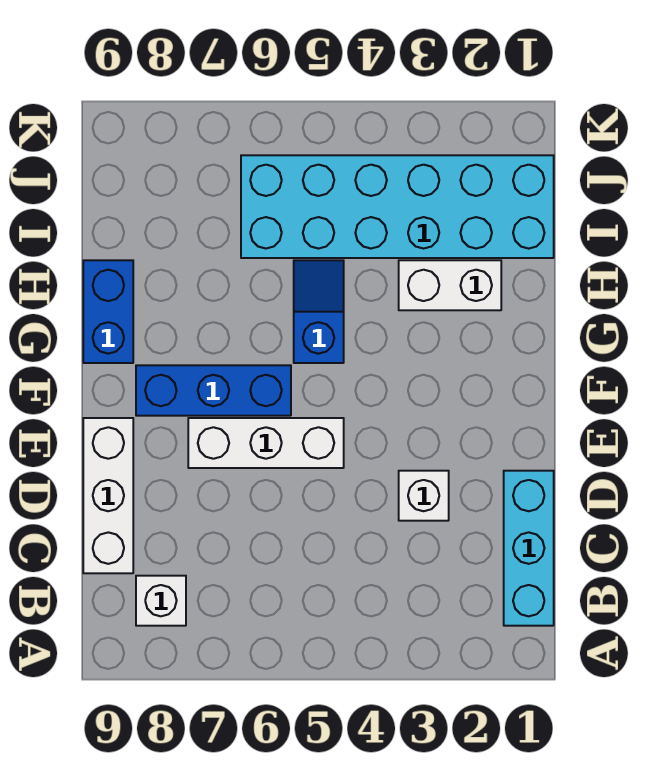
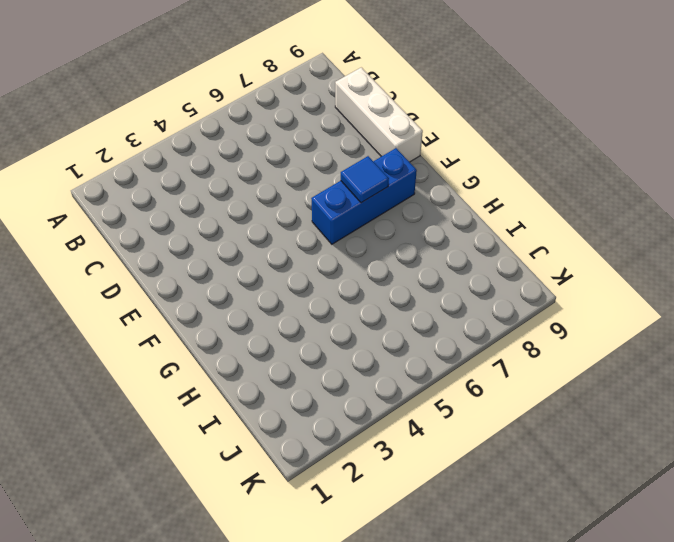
blue tile F7 level 2 -> none
none -> cyan brick B1:D1 level 1
none -> white brick B8 level 1

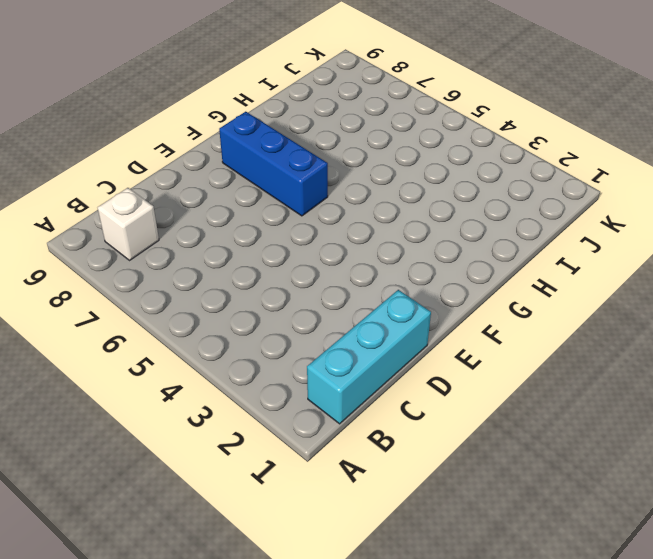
none -> white brick C9:E9 level 1
none -> white brick D3 level 1

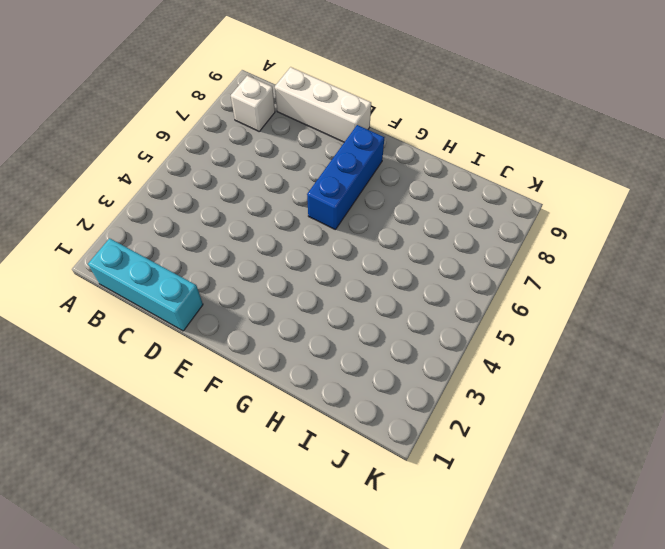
none -> white brick D3 level 1
none -> white brick E5:E7 level 1

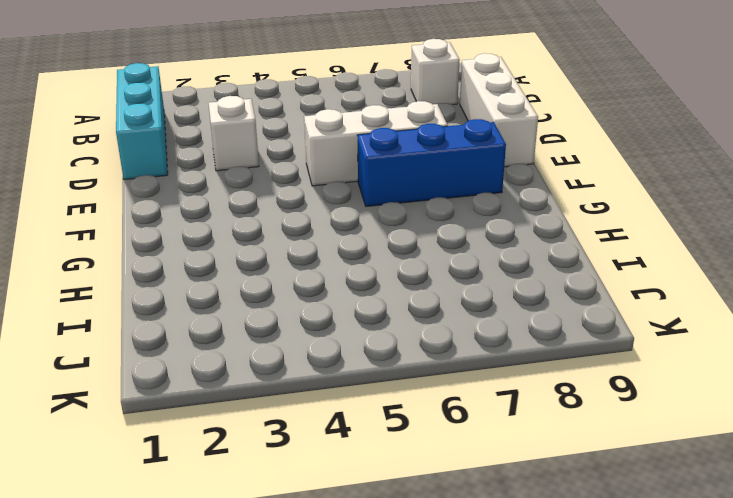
none -> blue slope G5:H5 level 1 top G
none -> blue brick G9:H9 level 1

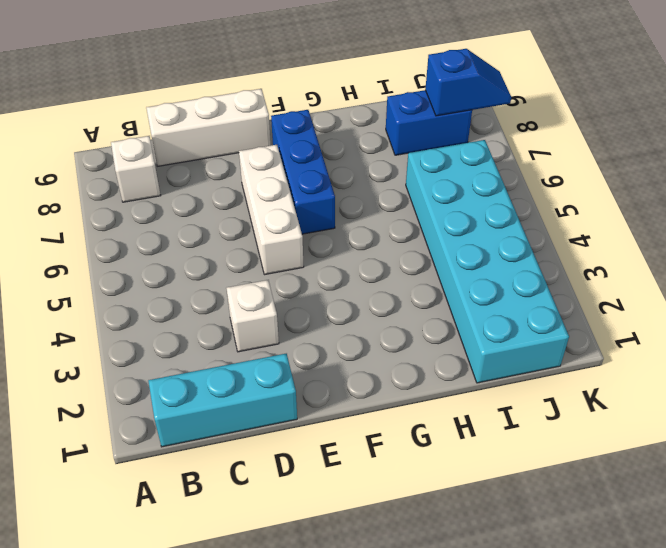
blue brick I8:J8 level 1 -> blue brick G9:H9 level 1
blue slope J8:K8 level 2 top J -> blue slope G5:H5 level 1 top G
none -> white brick H2:H3 level 1

